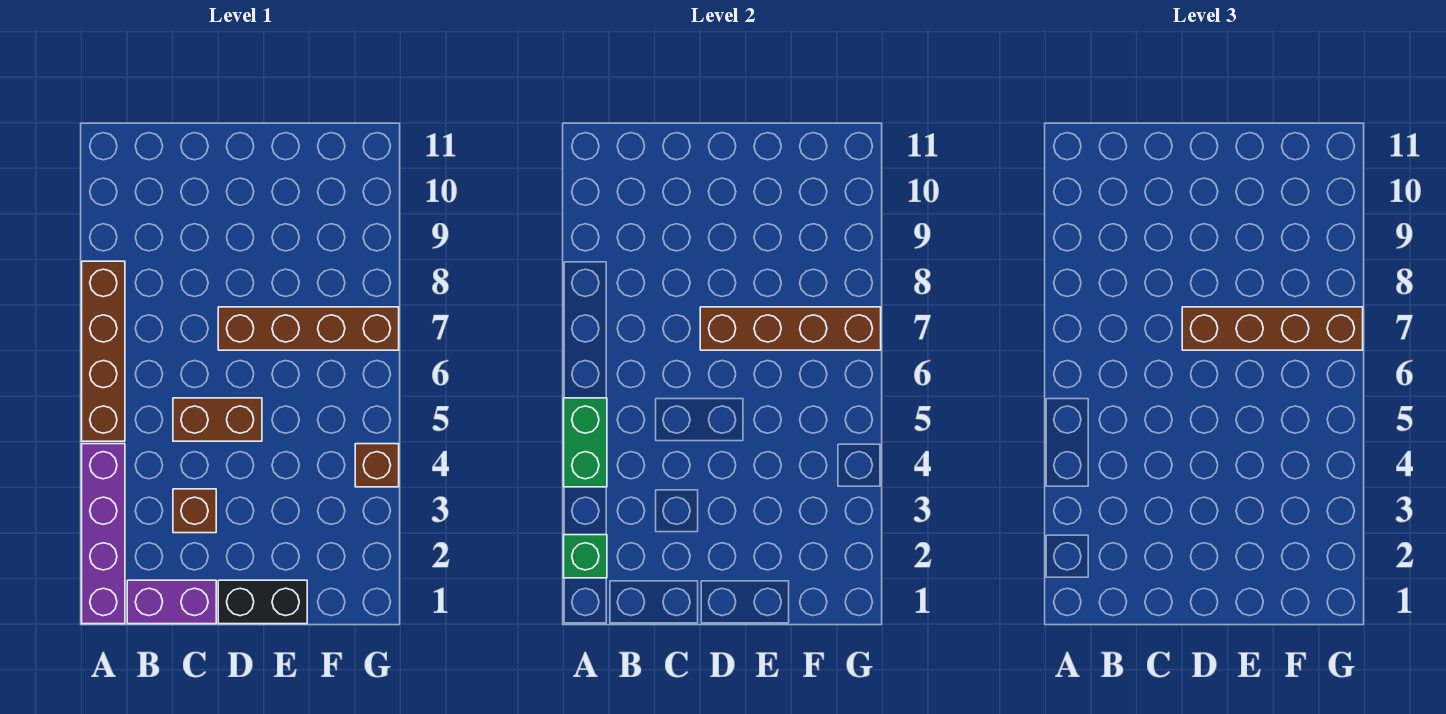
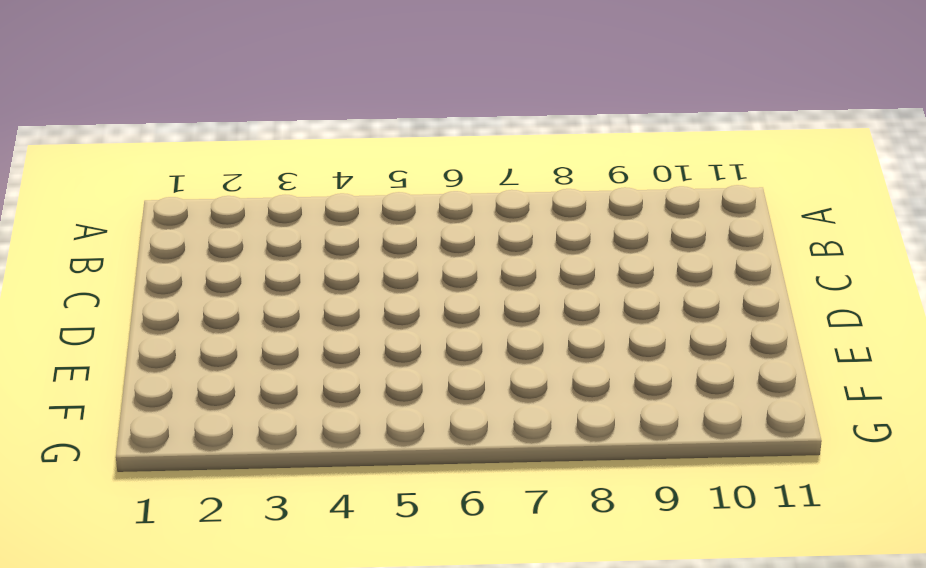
none -> purple brick A1:A4 level 1
none -> brown brick A5:A8 level 1
none -> purple brick B1:C1 level 1

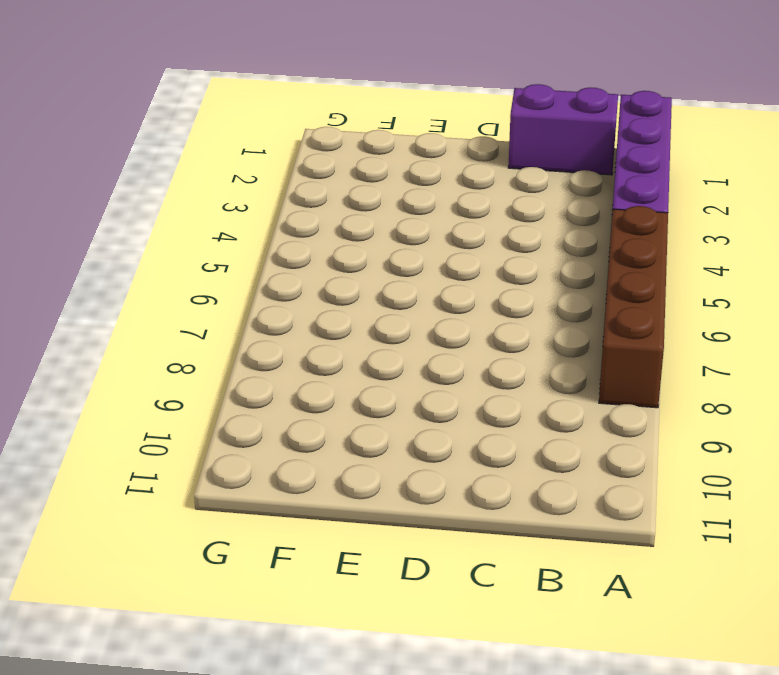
none -> brown brick C3 level 1
none -> brown brick C5:D5 level 1
none -> black brick D1:E1 level 1

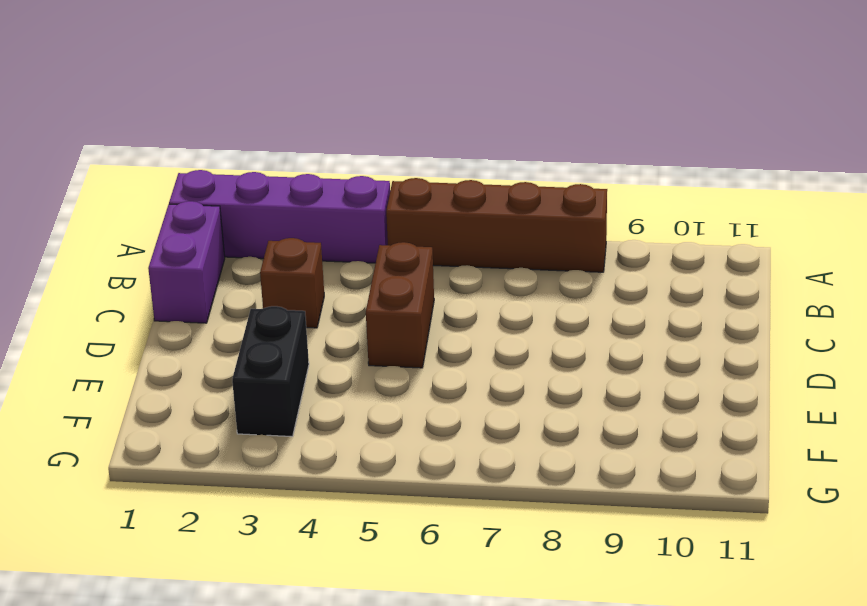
black brick E3:F3 level 1 -> black brick D1:E1 level 1
none -> brown brick D7:G7 level 1
none -> brown brick G4 level 1
none -> green brick A2 level 2

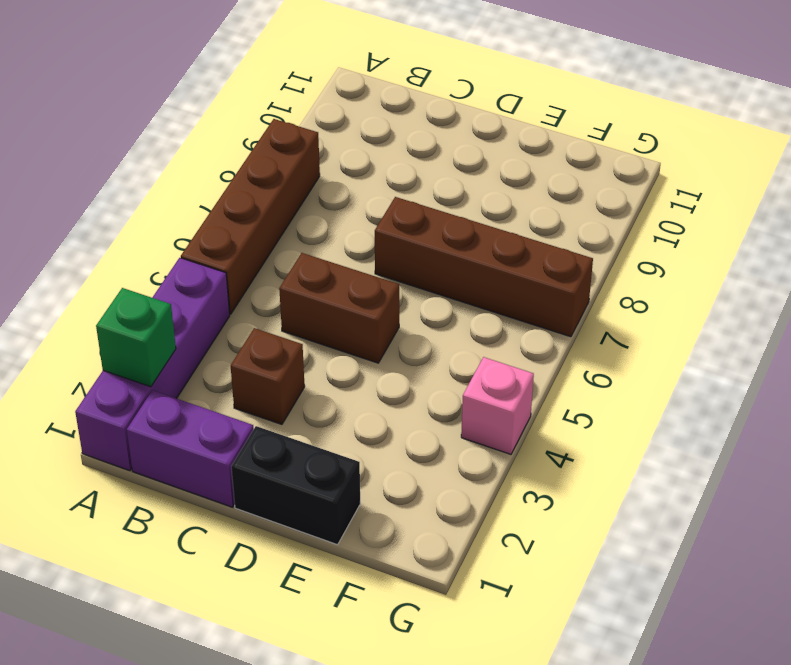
pink brick G4 level 1 -> brown brick G4 level 1
none -> green brick A4:A5 level 2
none -> brown brick D7:G7 level 2
none -> brown brick D7:G7 level 3

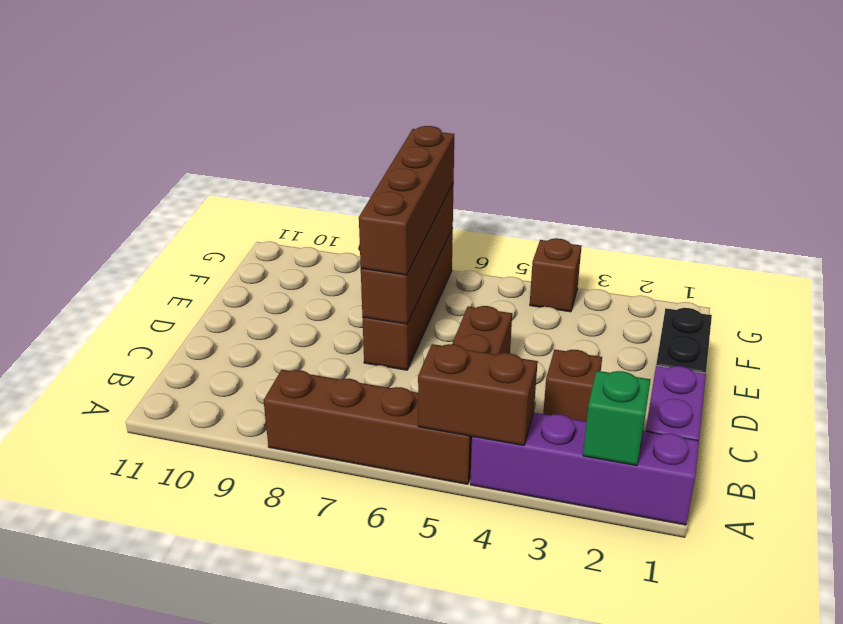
brown brick A4:A5 level 2 -> green brick A4:A5 level 2

